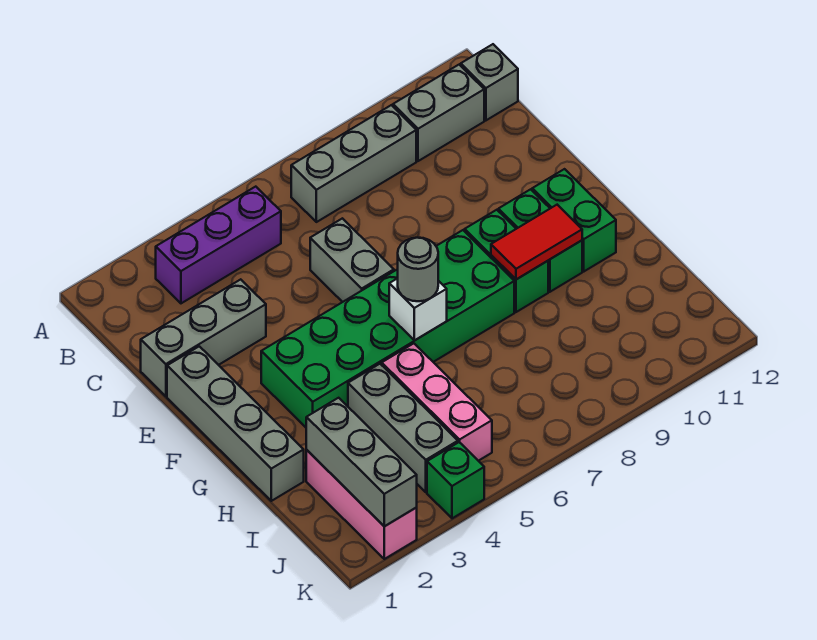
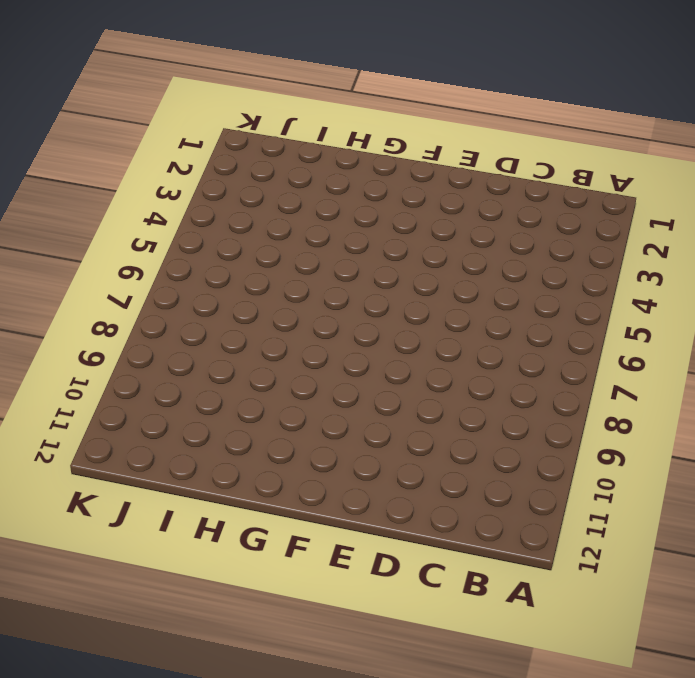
none -> purple brick B3:B5 level 1
none -> grey brick B7:B9 level 1
none -> grey brick B10:B11 level 1

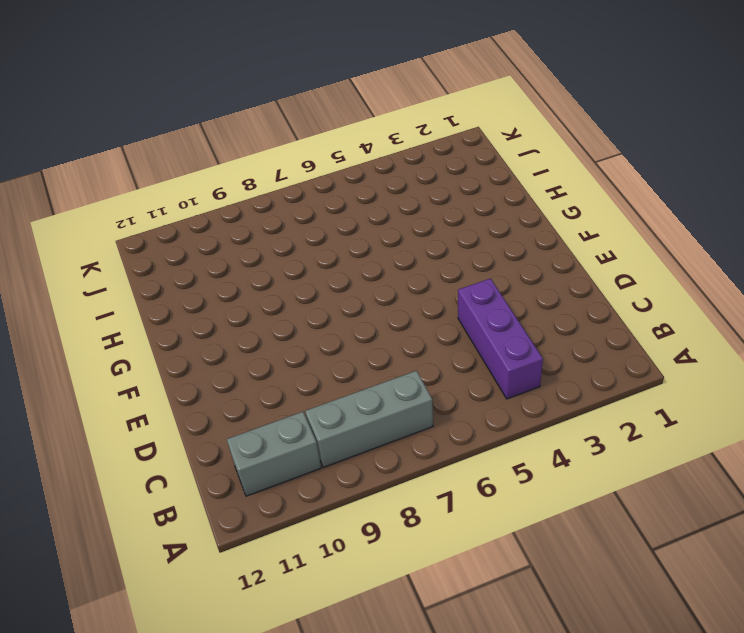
purple brick B4:D4 level 1 -> purple brick B3:B5 level 1
none -> grey brick B12 level 1
none -> grey brick D1:D3 level 1
none -> grey brick D6:E6 level 1

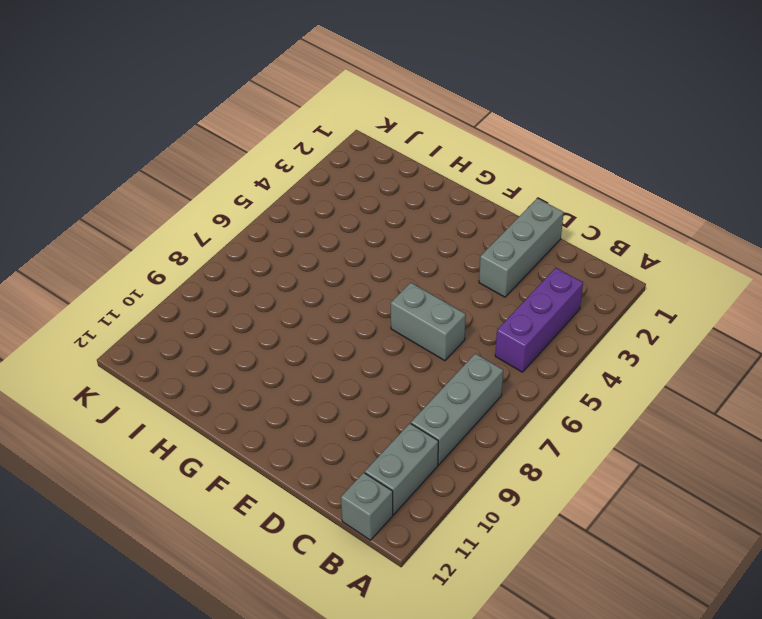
none -> grey brick E1:H1 level 1
none -> green brick F3:G8 level 1
none -> green brick F9:G9 level 1

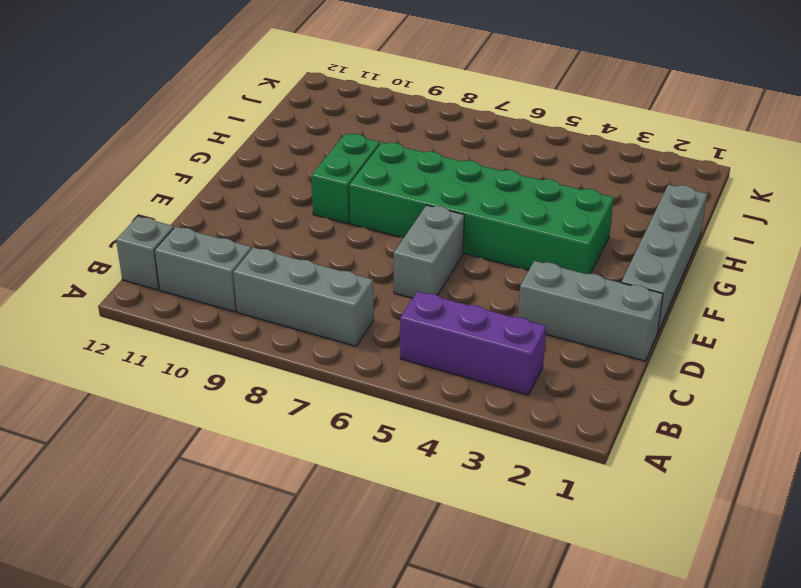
none -> green brick F10:G10 level 1
none -> green brick F11:G11 level 1
none -> grey brick H4:J4 level 1

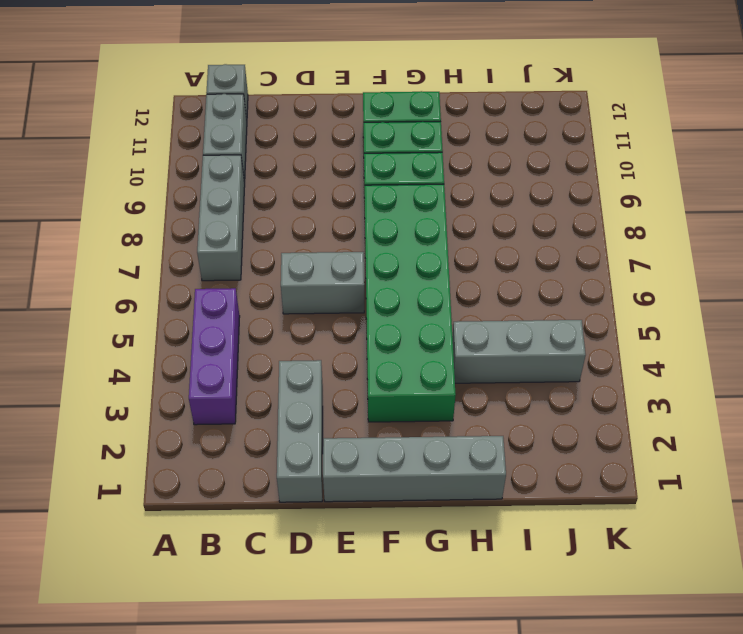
none -> pink brick H5:J5 level 1
none -> pink brick I2:K2 level 1
none -> green brick K4 level 1

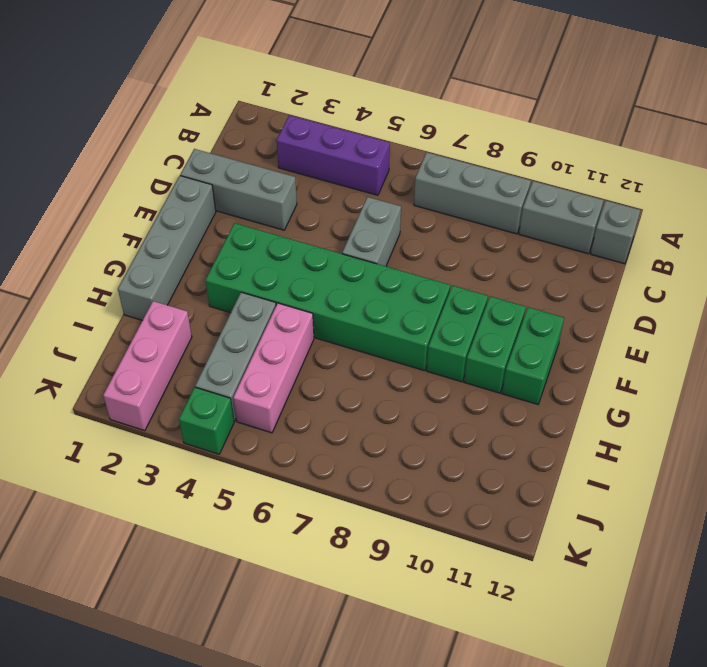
none -> white brick G6 level 2
none -> red tile G9:G10 level 2
none -> grey brick I2:K2 level 2

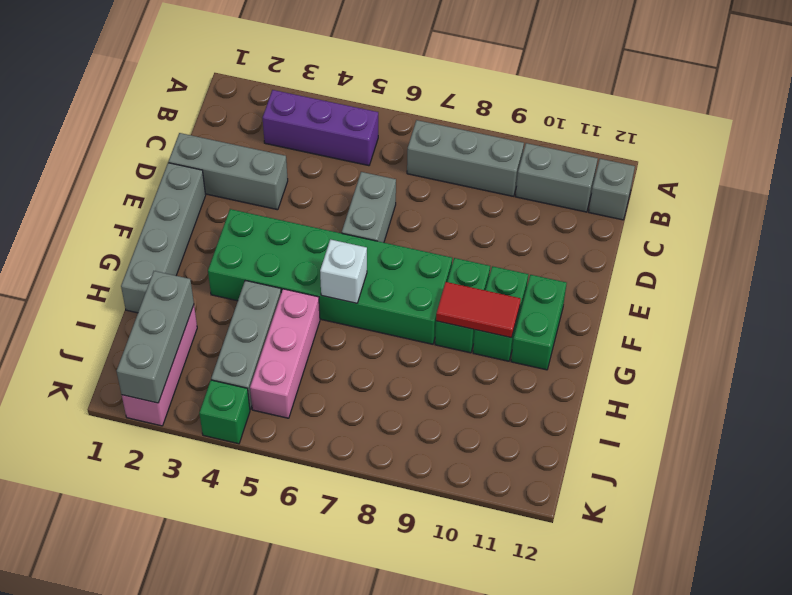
none -> grey round brick G6 level 3

